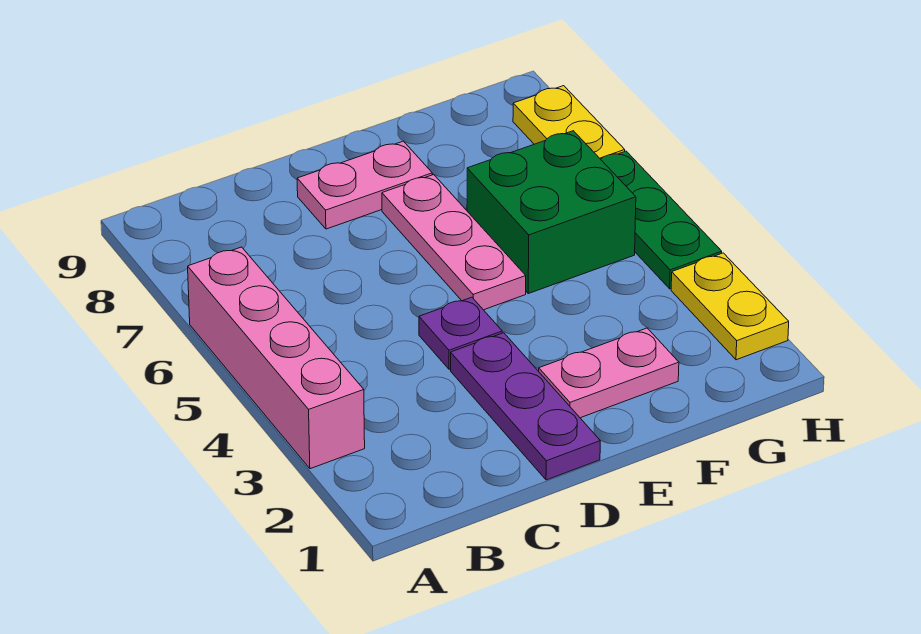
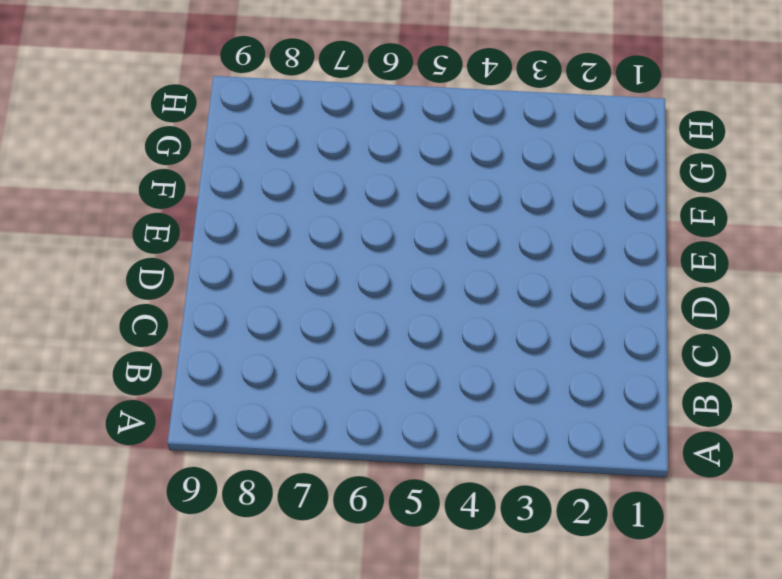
none -> pink brick A3:A6 level 1
none -> purple plate D1:D3 level 1

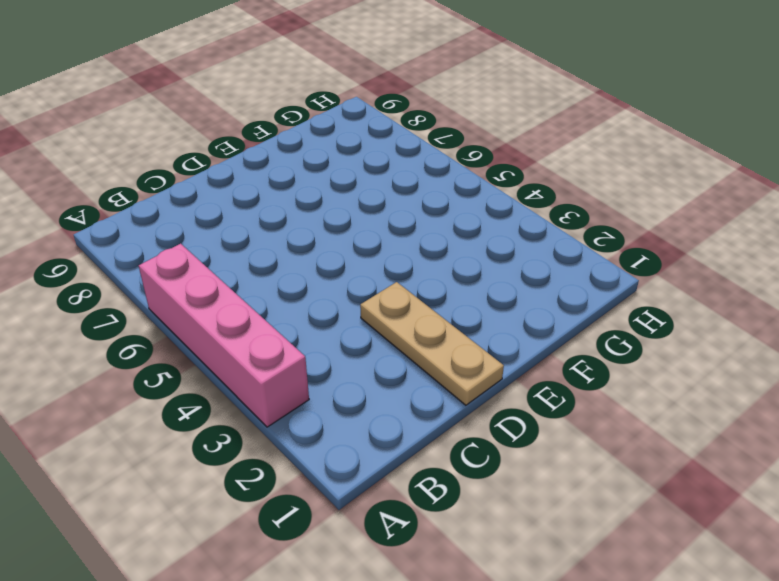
tan plate D1:D3 level 1 -> purple plate D1:D3 level 1
none -> purple plate D4 level 1
none -> pink plate D8:E8 level 1

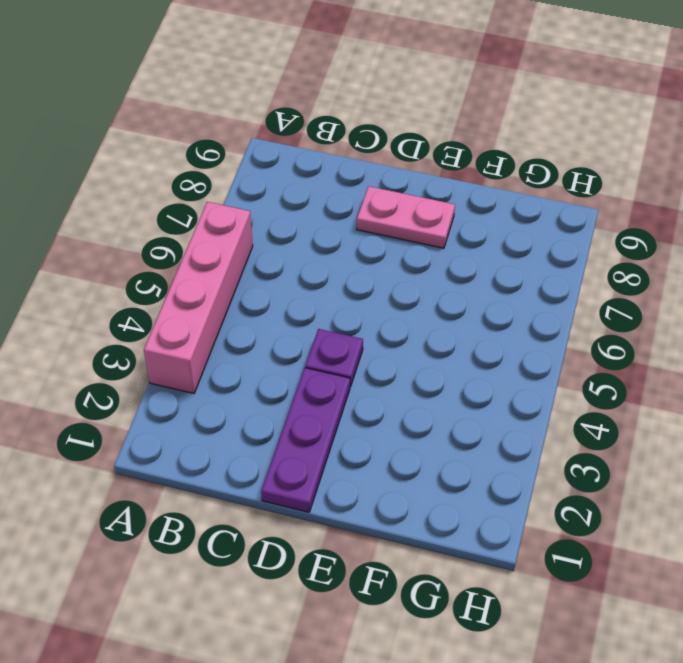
none -> pink plate E2:F2 level 1
none -> pink plate E5:E7 level 1

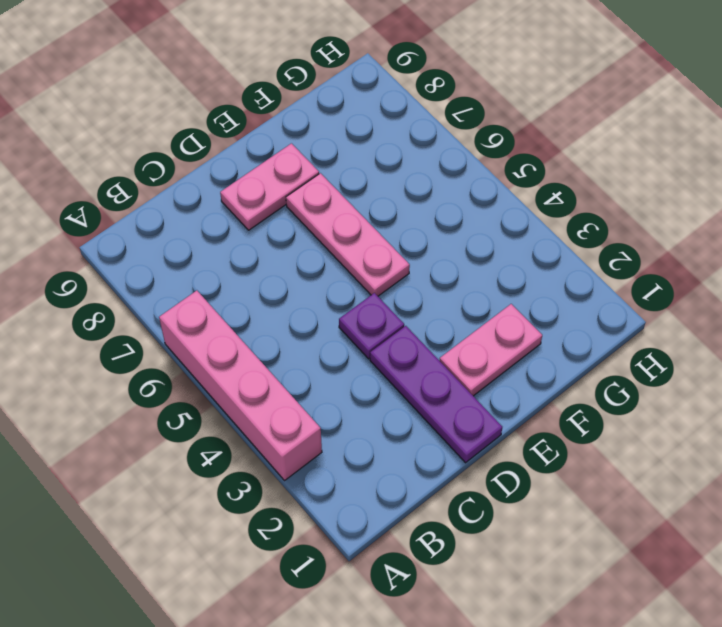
none -> green brick F5:G6 level 1
none -> yellow plate H2:H3 level 1

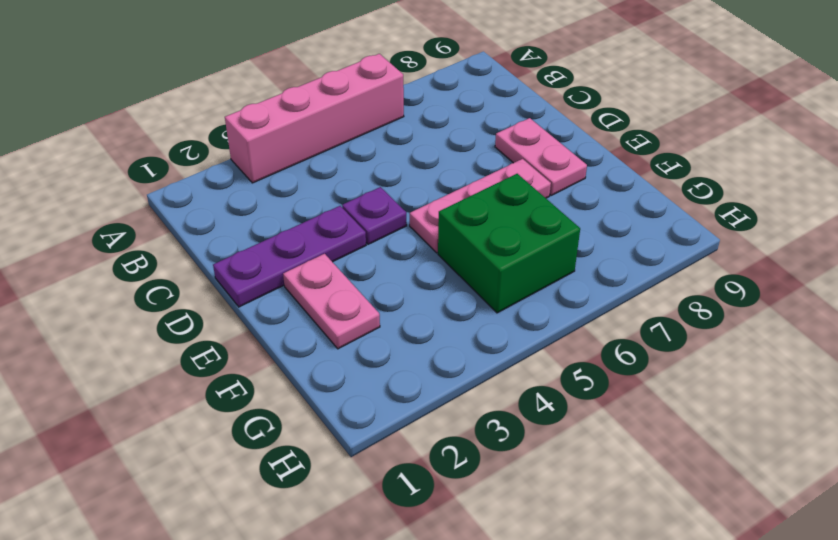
none -> yellow plate H2:H3 level 1
none -> green plate H4:H6 level 1

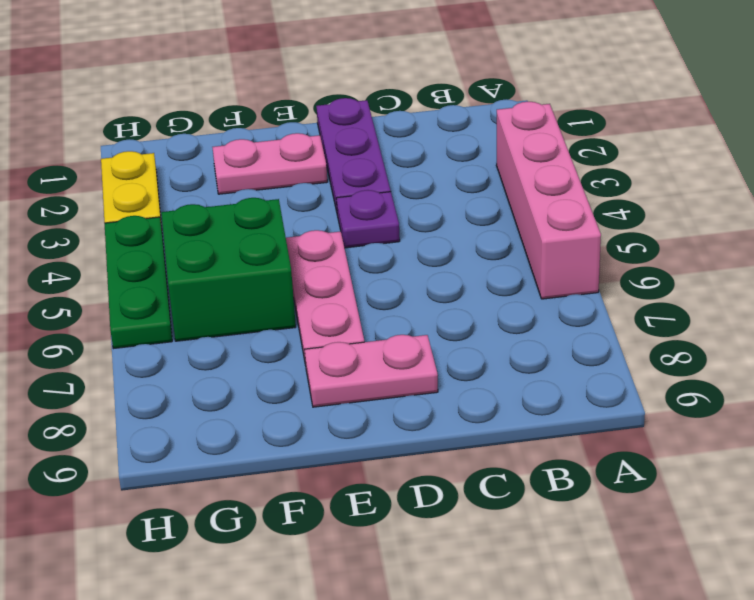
none -> yellow plate H7:H8 level 1

